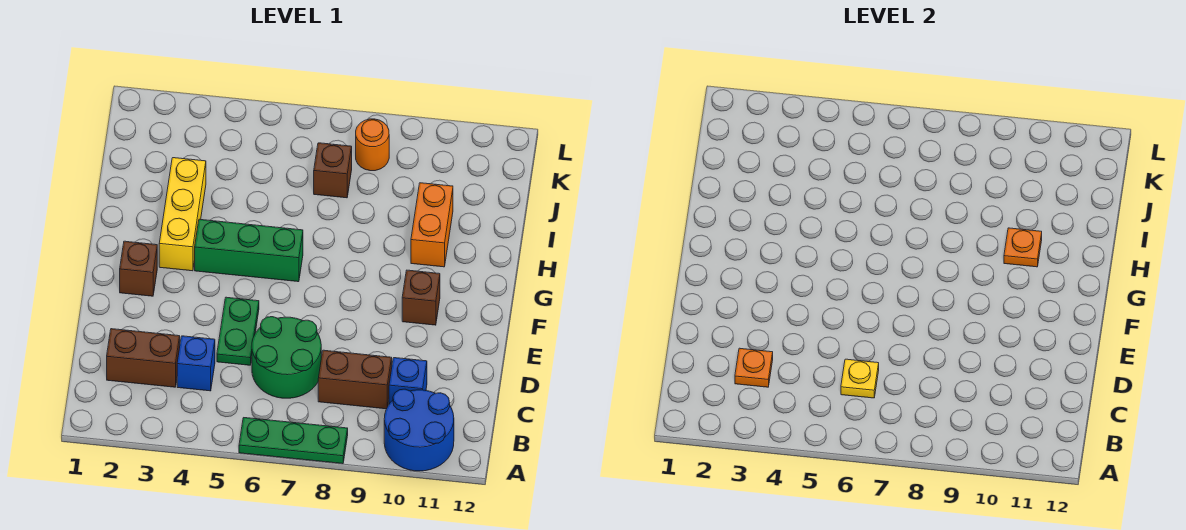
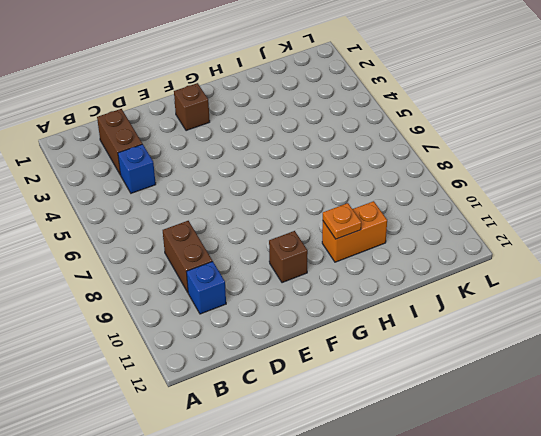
none -> green plate A6:A8 level 1
none -> blue round brick A10:B11 level 1
none -> green round brick C6:D7 level 1

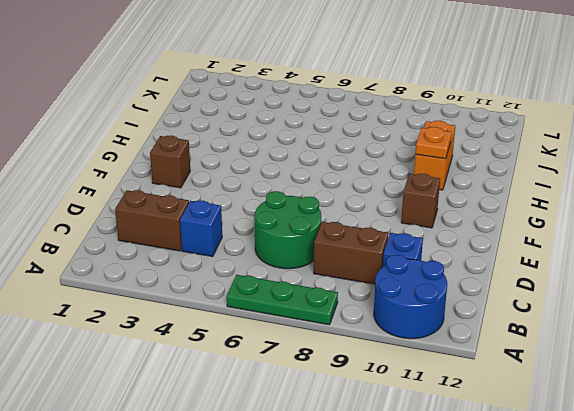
none -> green plate D5:E5 level 1
none -> yellow brick G3:I3 level 1
none -> green brick G4:G6 level 1

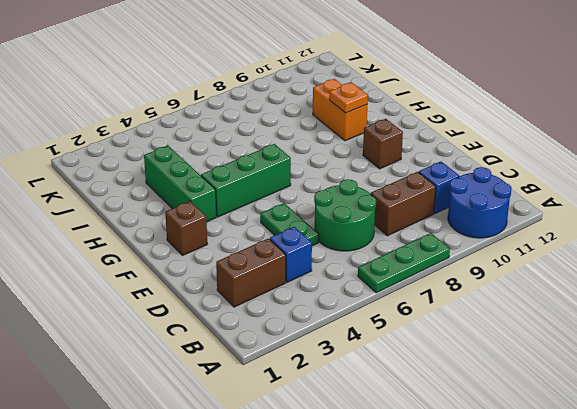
green brick G3:I3 level 1 -> yellow brick G3:I3 level 1
none -> brown brick J7 level 1
none -> orange round brick K8 level 1
none -> orange plate C3 level 2

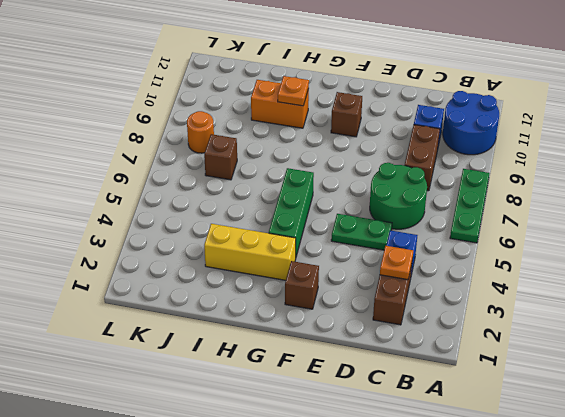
none -> yellow plate C6 level 2

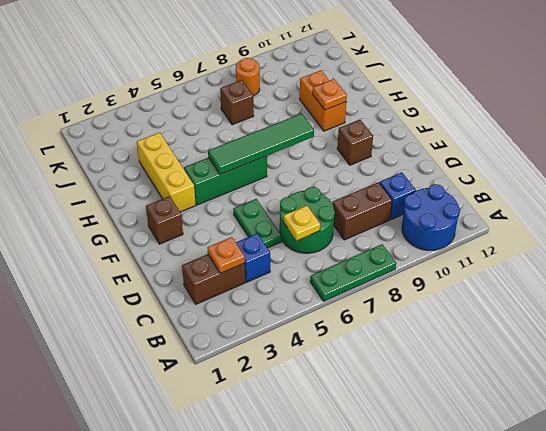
green tile G5:G8 level 2 -> none

